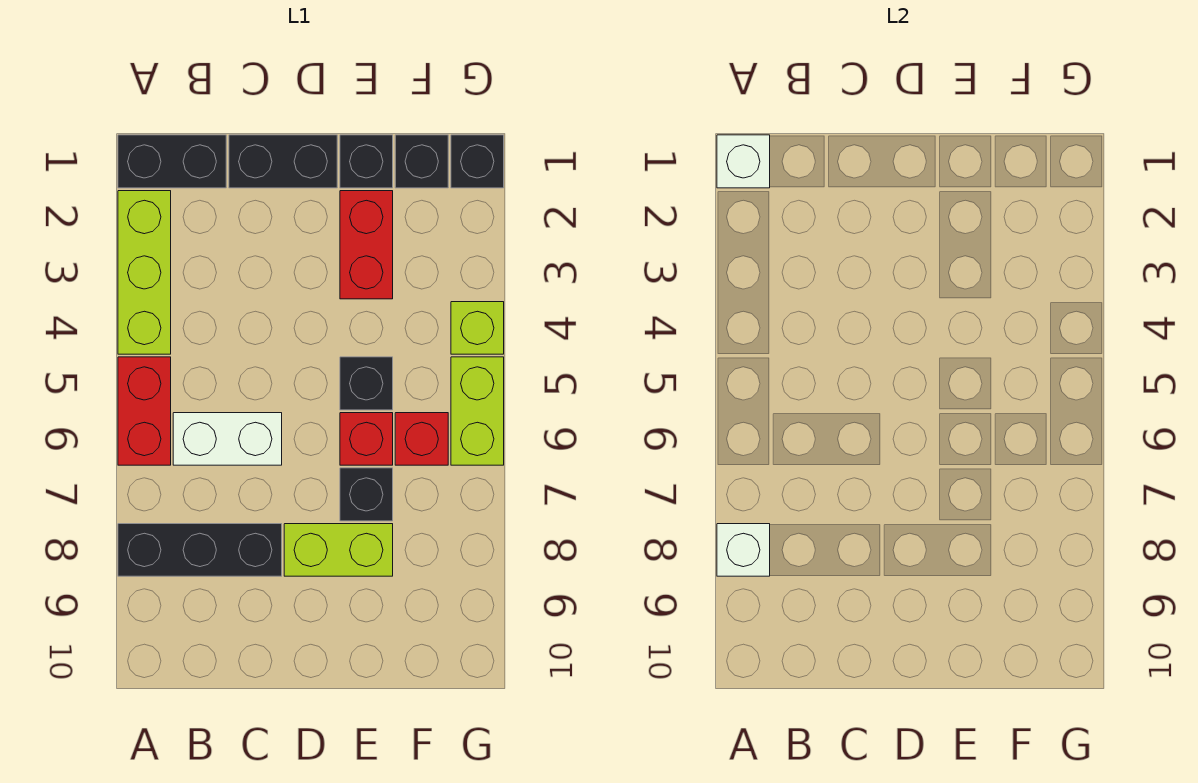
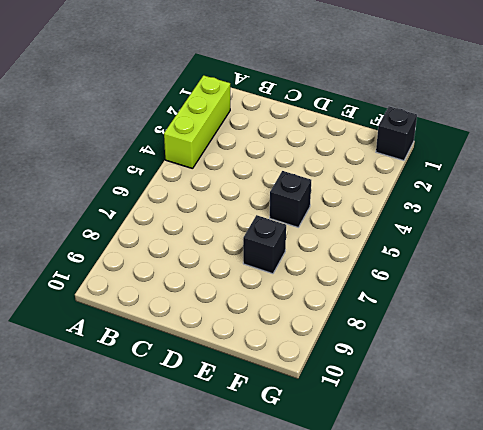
none -> black brick A1:B1 level 1
none -> red brick A5:A6 level 1
none -> black brick A8:C8 level 1

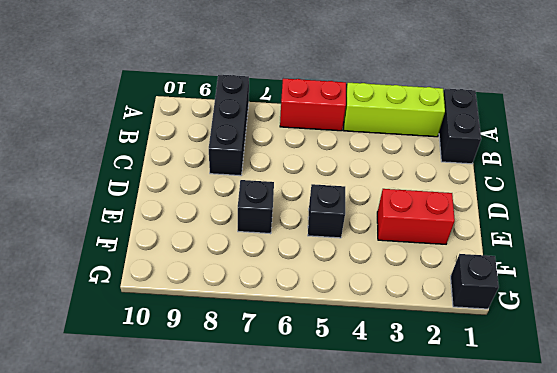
none -> white brick B6:C6 level 1
none -> black brick C1:D1 level 1
none -> lime brick D8:E8 level 1

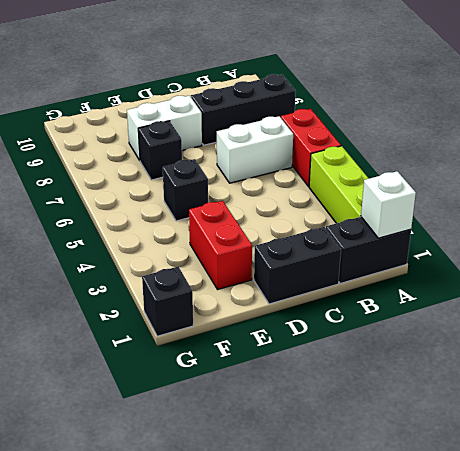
white brick D8:E8 level 1 -> lime brick D8:E8 level 1
none -> black brick E1 level 1
none -> red brick E6 level 1
none -> black brick F1 level 1

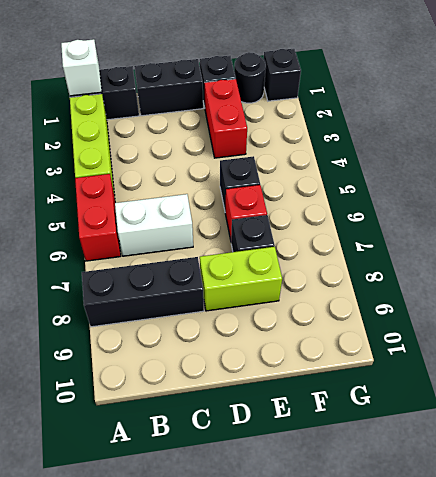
black round brick F1 level 1 -> black brick F1 level 1
none -> red brick F6 level 1
none -> lime brick G4 level 1
none -> lime brick G5:G6 level 1

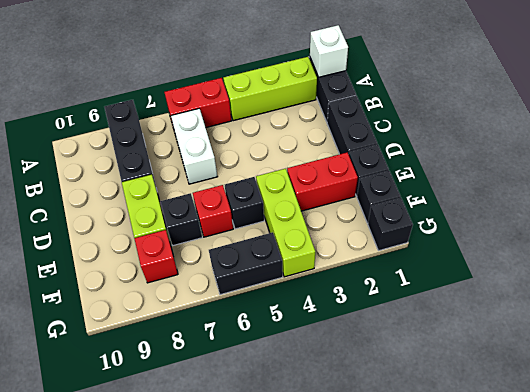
lime brick E4:G4 level 1 -> lime brick G4 level 1
red brick F8 level 1 -> red brick F6 level 1
black brick G5:G6 level 1 -> lime brick G5:G6 level 1
none -> white brick A8 level 2

